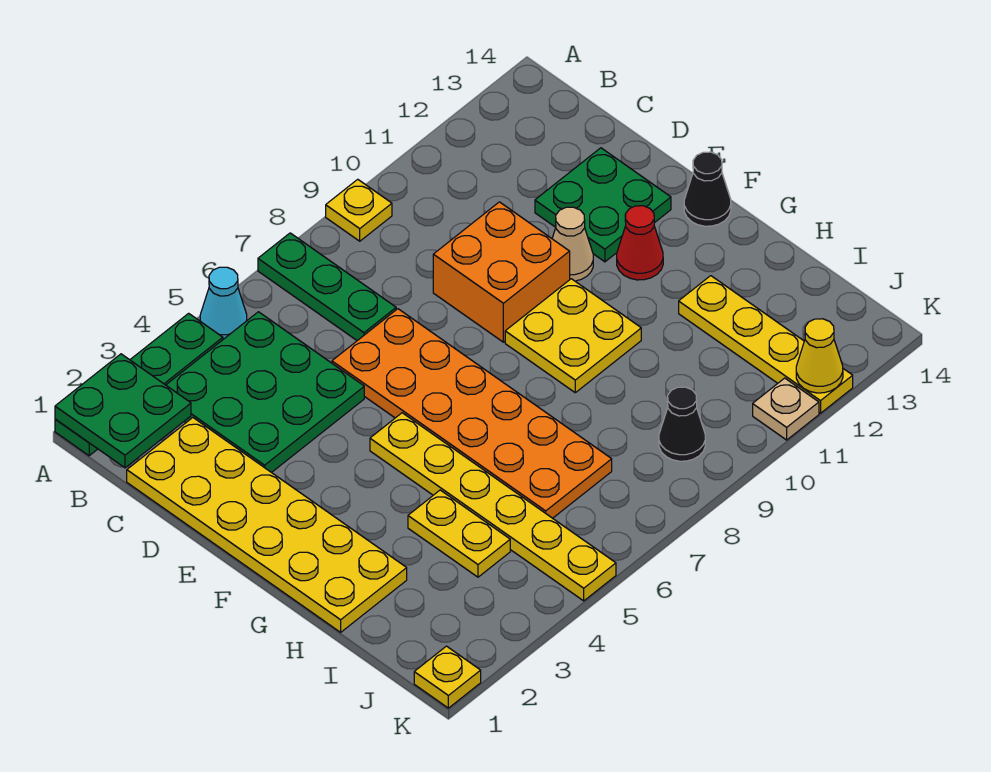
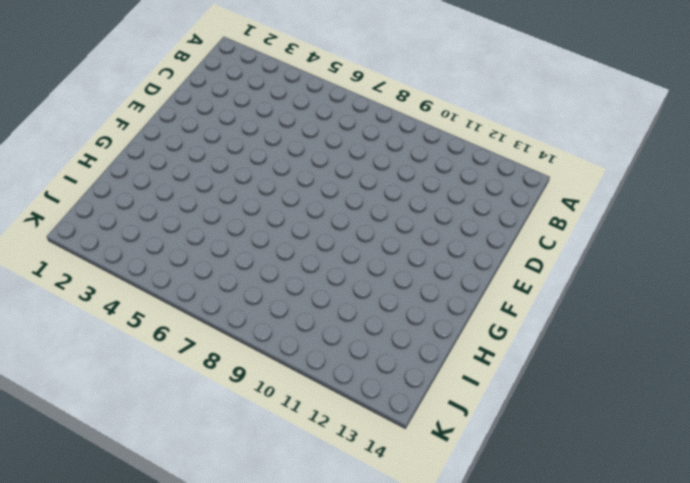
none -> green plate A1:A4 level 1
none -> cyan cone A5 level 1
none -> green plate A7:C7 level 1

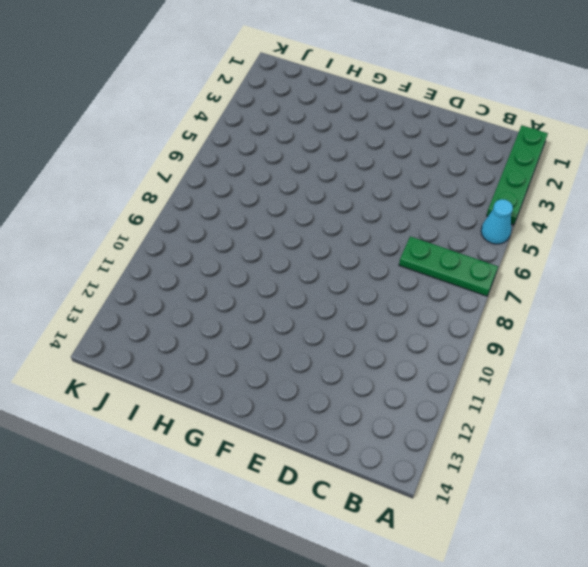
none -> yellow plate A9 level 1
none -> green plate B3:D5 level 1
none -> yellow plate C1:H2 level 1

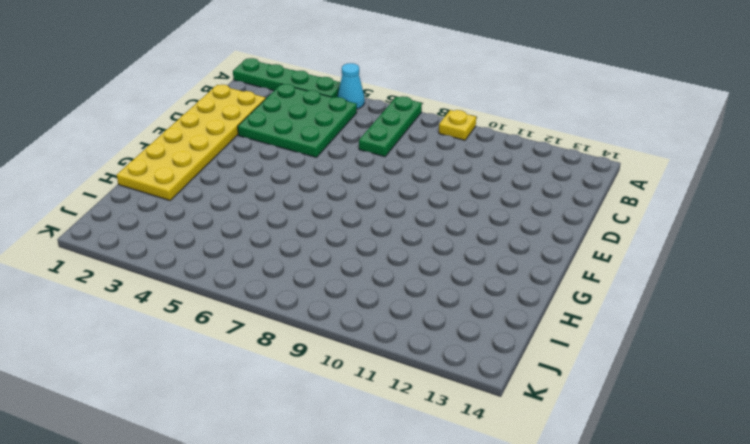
none -> orange plate D6:I7 level 1
none -> orange brick D9:E10 level 1
none -> green plate D12:E13 level 1

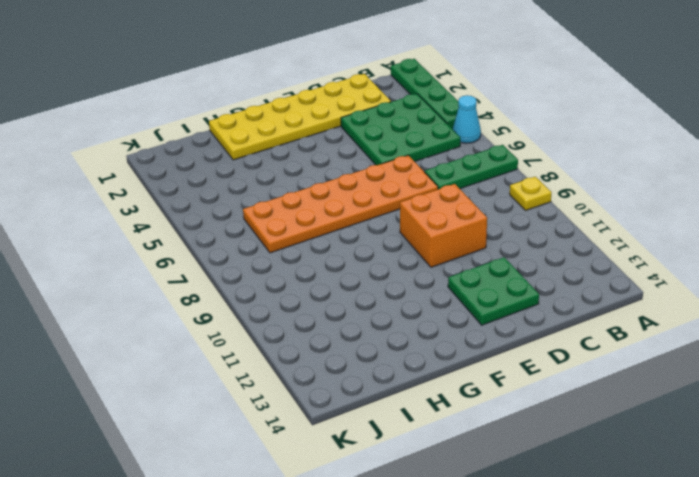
none -> tan cone E11 level 1
none -> yellow plate F5:K5 level 1
none -> yellow plate F9:G10 level 1

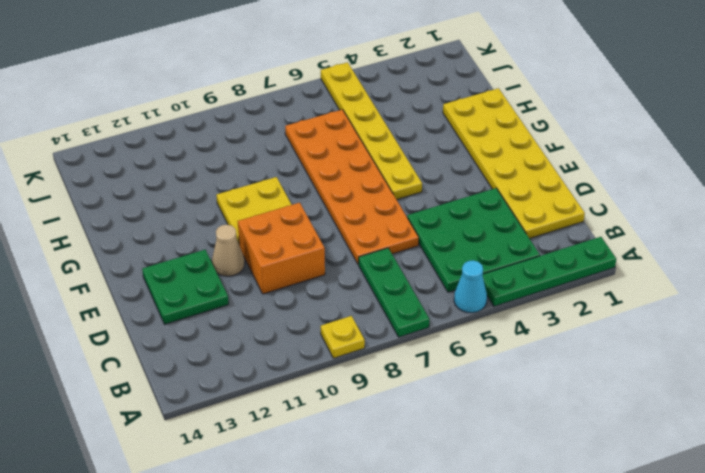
none -> red cone F12 level 1
none -> black cone F14 level 1
none -> yellow plate H4:I4 level 1

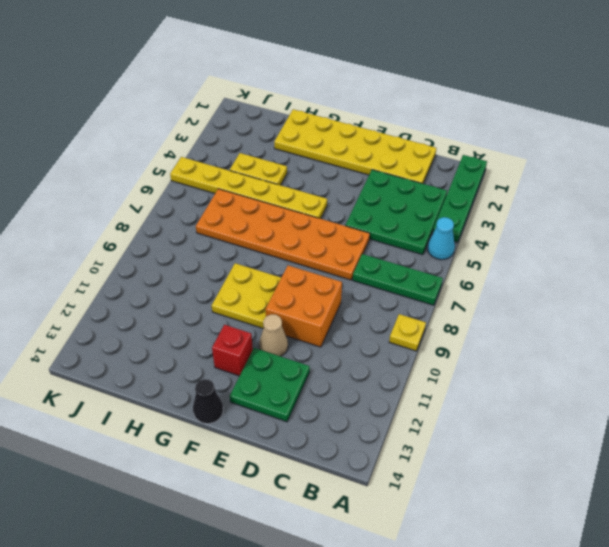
red brick F12 level 1 -> red cone F12 level 1
none -> yellow plate H12:K12 level 1
none -> black cone J9 level 1
none -> yellow plate K1 level 1

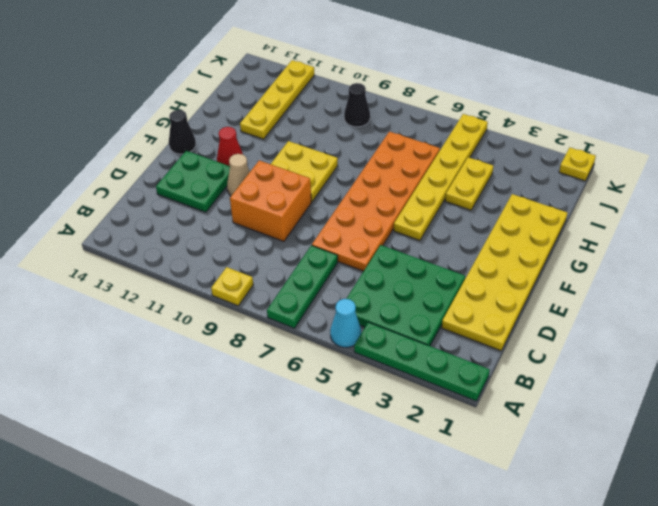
none -> tan plate K11 level 1
none -> green plate A1:B2 level 2
none -> yellow cone K12 level 2

